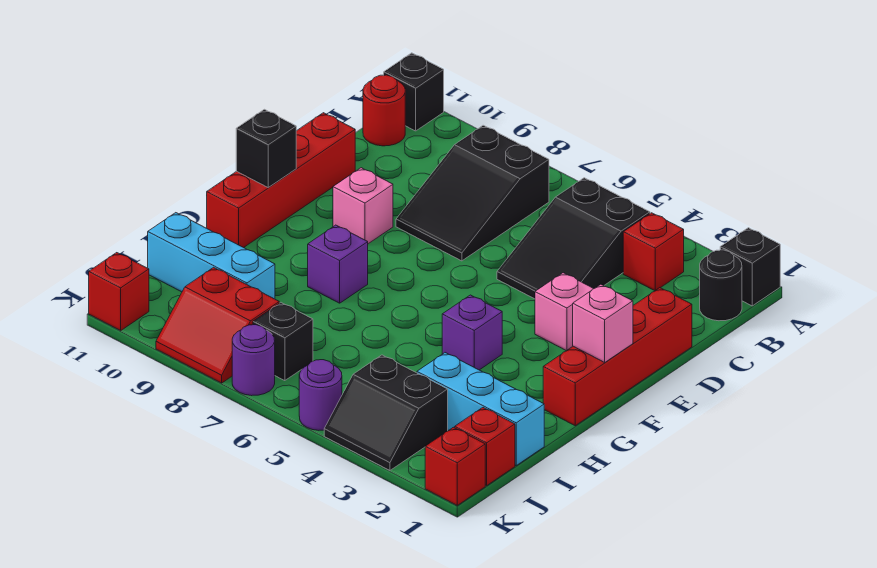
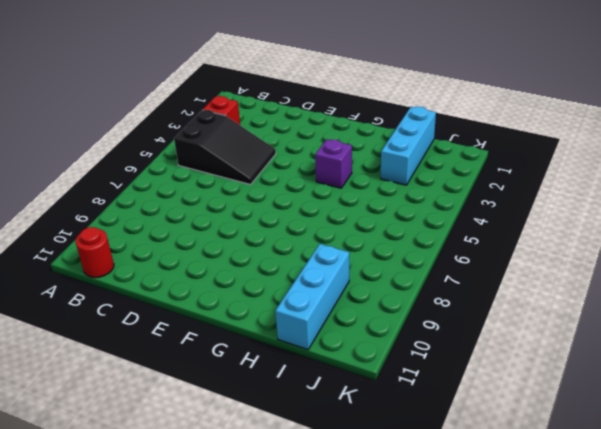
none -> black brick A1 level 1
none -> black brick A11 level 1
none -> black round brick B1 level 1

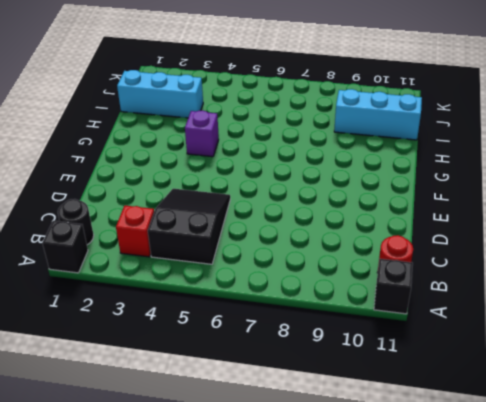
none -> black slope B7:D8 level 1 top B
none -> red brick D1:G1 level 1
none -> red brick D11:G11 level 1

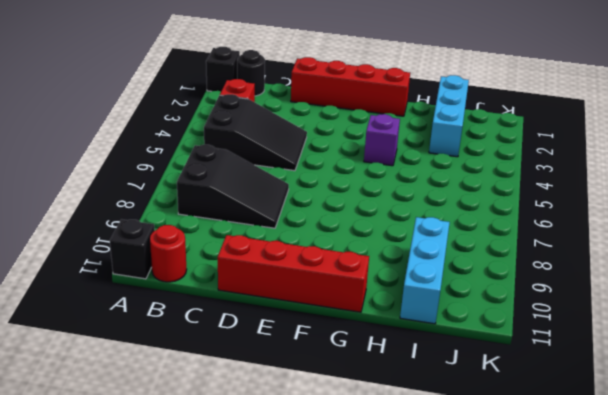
none -> pink brick E3 level 1
none -> pink brick E9 level 1
none -> purple brick G8 level 1

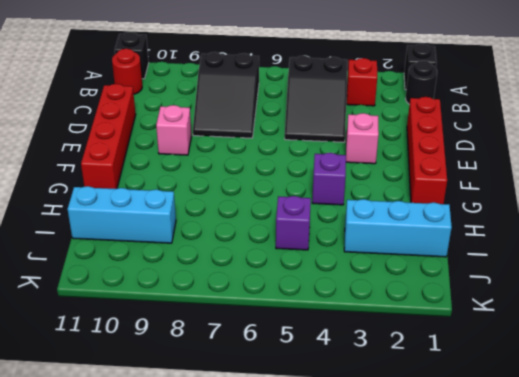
purple brick I5 level 1 -> purple brick G8 level 1
none -> red brick J1 level 1
none -> black slope J3:K4 level 1 top J
none -> black brick J7 level 1

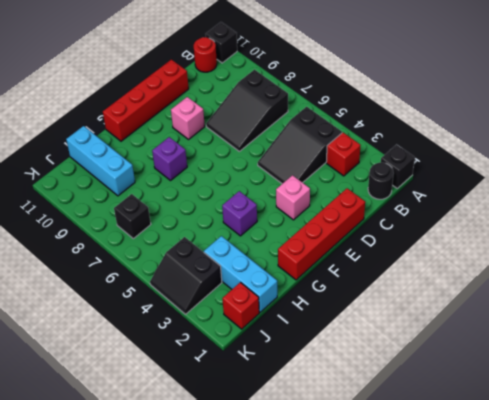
none -> red slope J8:K9 level 1 top J
none -> red brick K1 level 1
none -> purple round brick K5 level 1

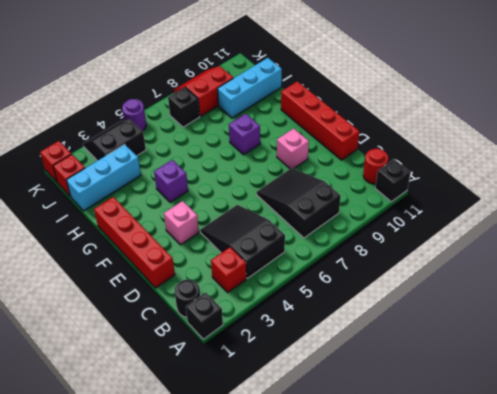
none -> purple round brick K7 level 1
none -> red brick K11 level 1
none -> pink brick F1 level 2

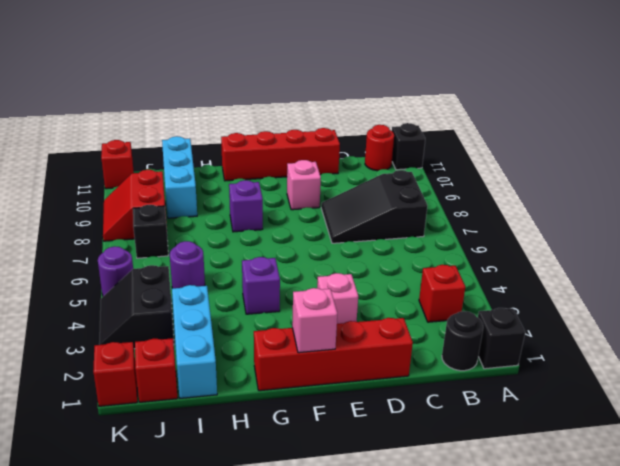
purple round brick I5 level 1 -> purple round brick K7 level 1
none -> black slope B4:D5 level 1 top B
none -> black brick F11 level 2

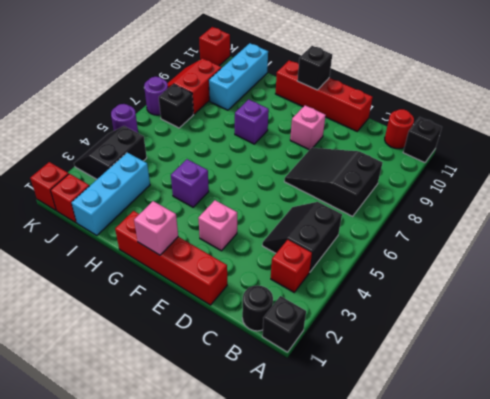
black slope B4:C5 level 1 top B -> black slope B4:D5 level 1 top B

